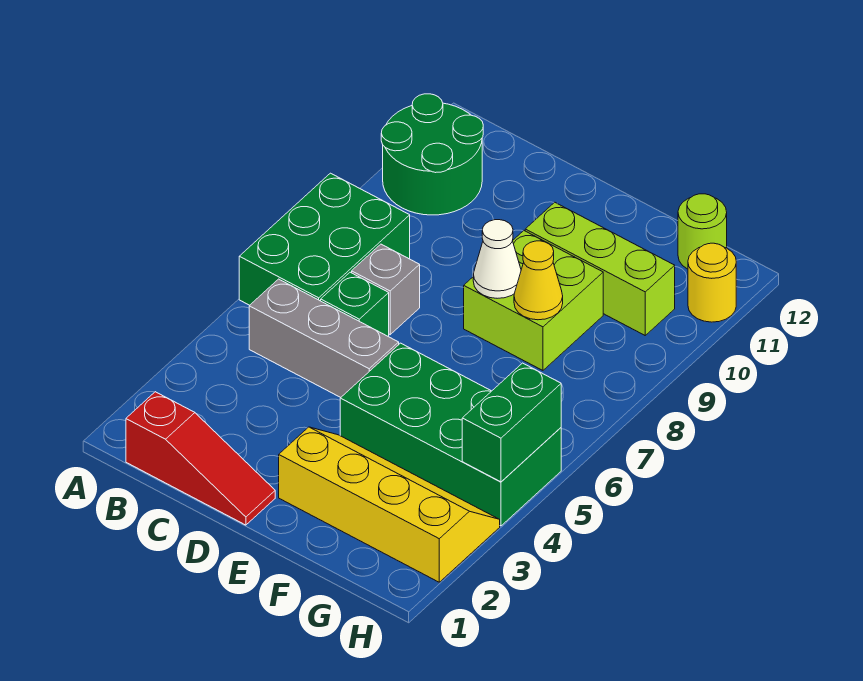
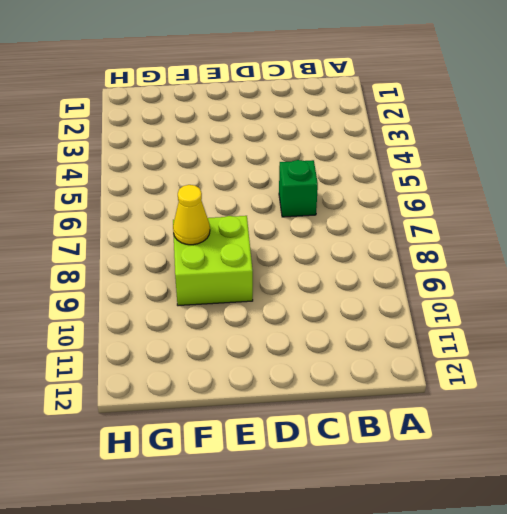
none -> green brick A6:B8 level 1
none -> green round brick A10:B11 level 1
none -> red slope B1:D1 level 1 top B

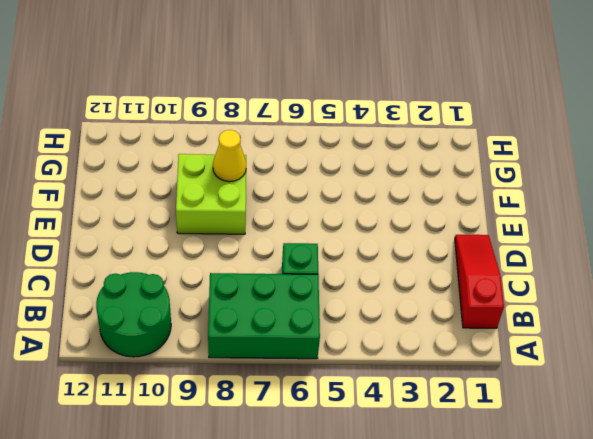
none -> grey brick B5:D5 level 1
none -> grey brick C7 level 1
none -> yellow slope E2:H3 level 1 top 2

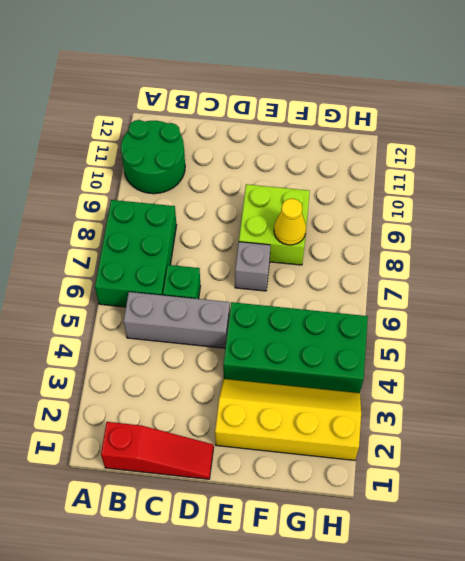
grey brick E7 level 1 -> grey brick C7 level 1
none -> lime brick E10:G10 level 1
none -> lime round brick G12 level 1
none -> yellow round brick H11 level 1

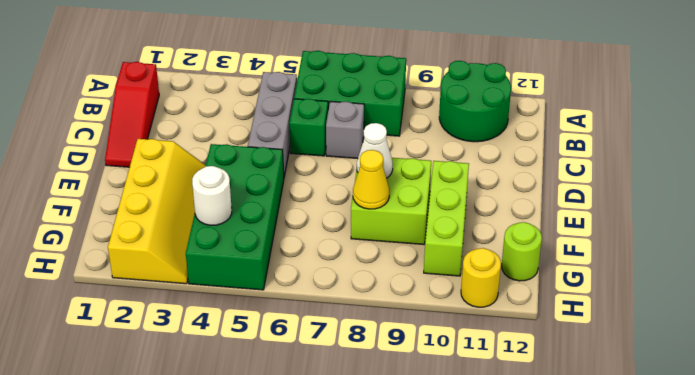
white round brick G4 level 2 -> none
none -> green brick H4:H5 level 2

